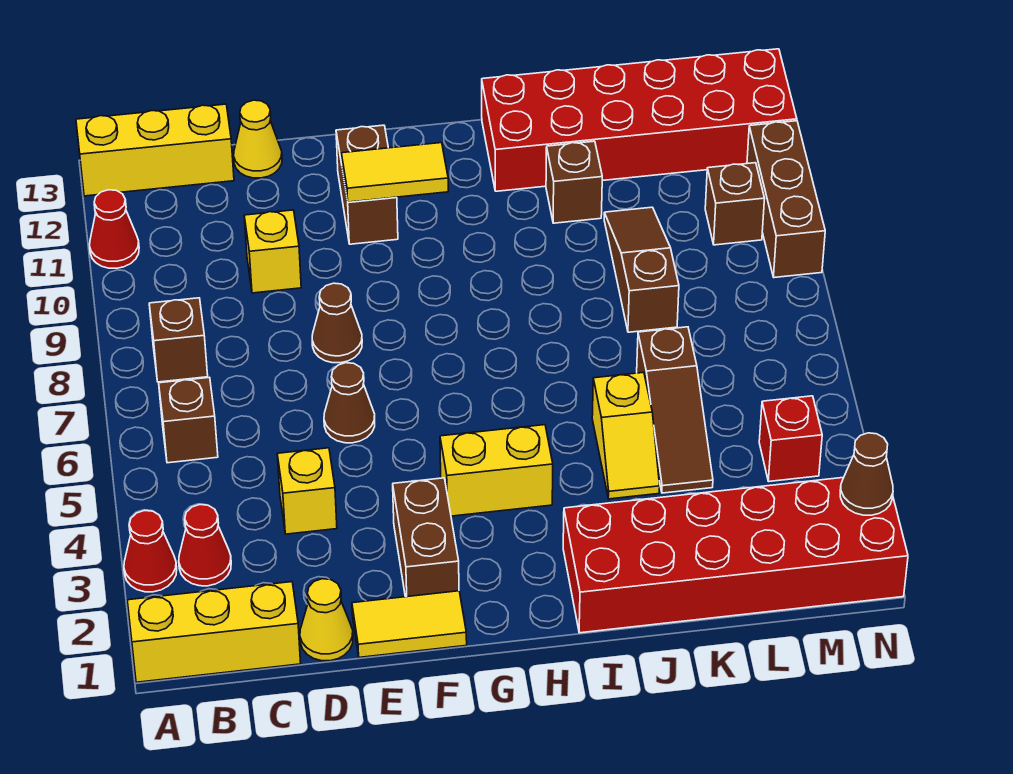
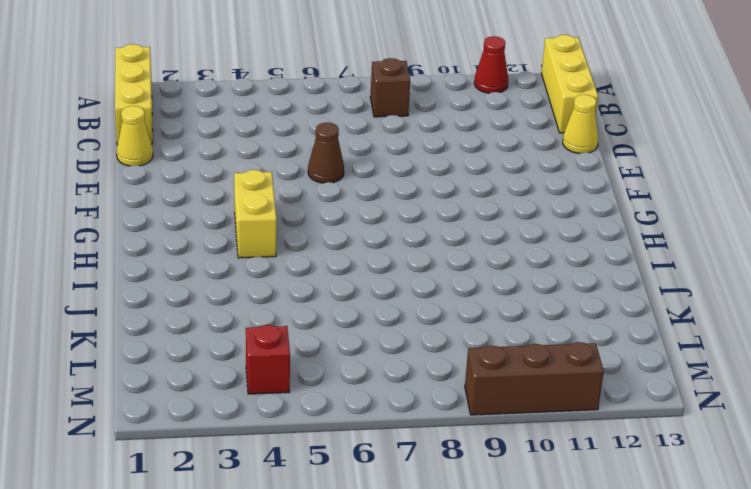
none -> red cone A3 level 1
none -> red cone B3 level 1
none -> brown brick B6 level 1

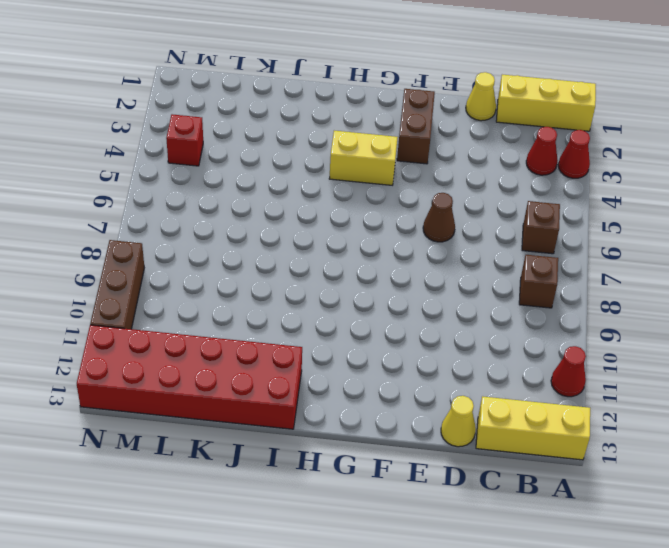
none -> yellow brick D4 level 1
none -> yellow brick D10 level 1
none -> yellow tile E1:F1 level 1

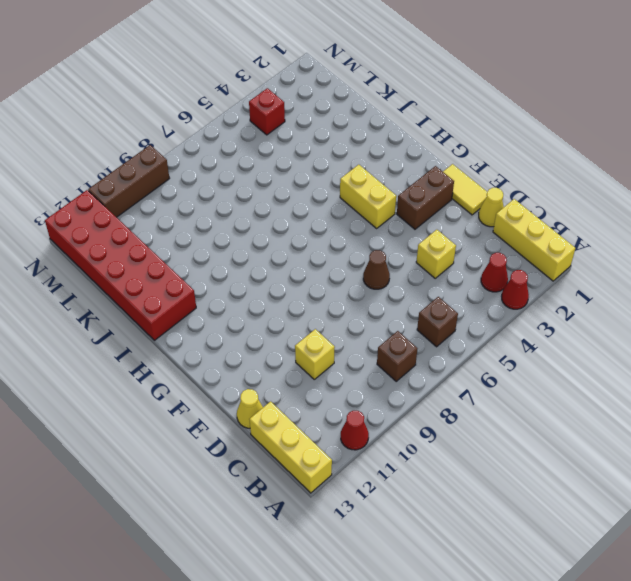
none -> brown cone E8 level 1
none -> brown brick F11:F12 level 1
none -> red brick I1:N2 level 1

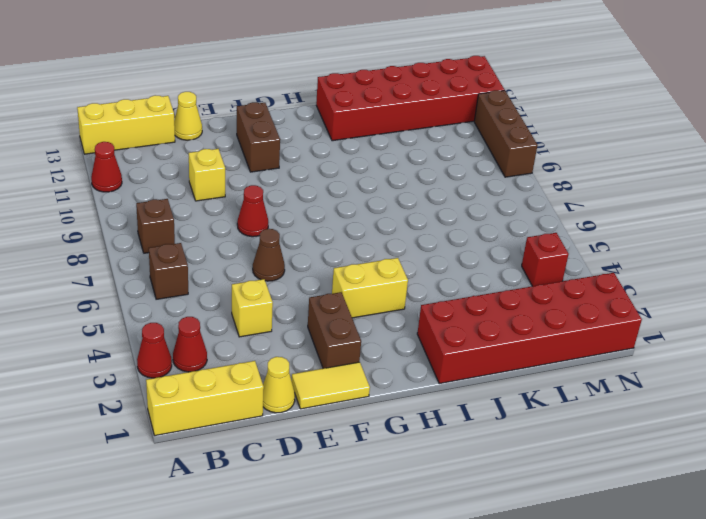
red cone E8 level 1 -> brown cone E8 level 1
none -> yellow slope J4:J5 level 1 top 5
none -> brown brick J11 level 1
none -> brown slope K4:K6 level 1 top 6

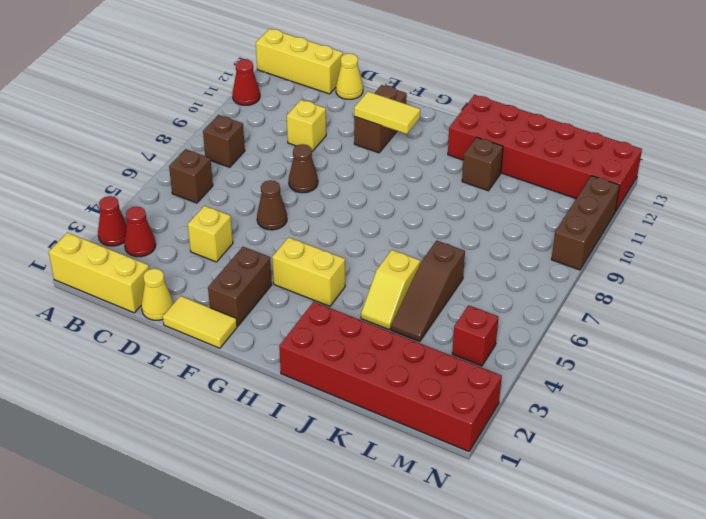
none -> brown slope K8:K10 level 1 top 8
none -> brown brick M10 level 1
none -> brown cone N2 level 2

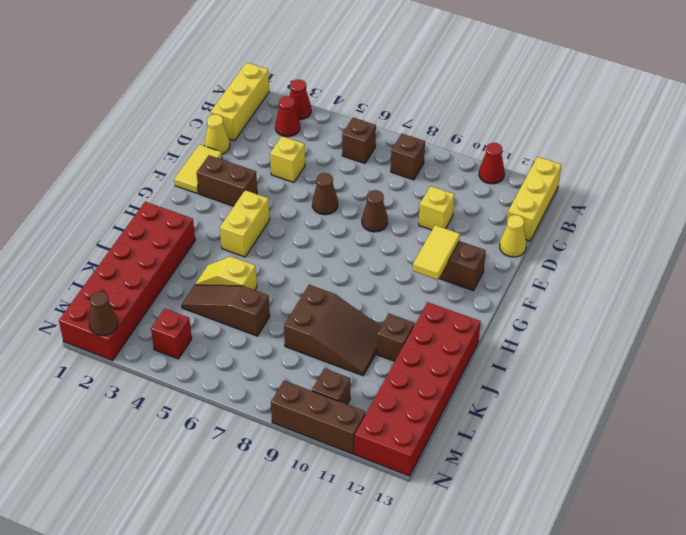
brown slope J8:K10 level 1 top 8 -> brown slope K8:K10 level 1 top 8

